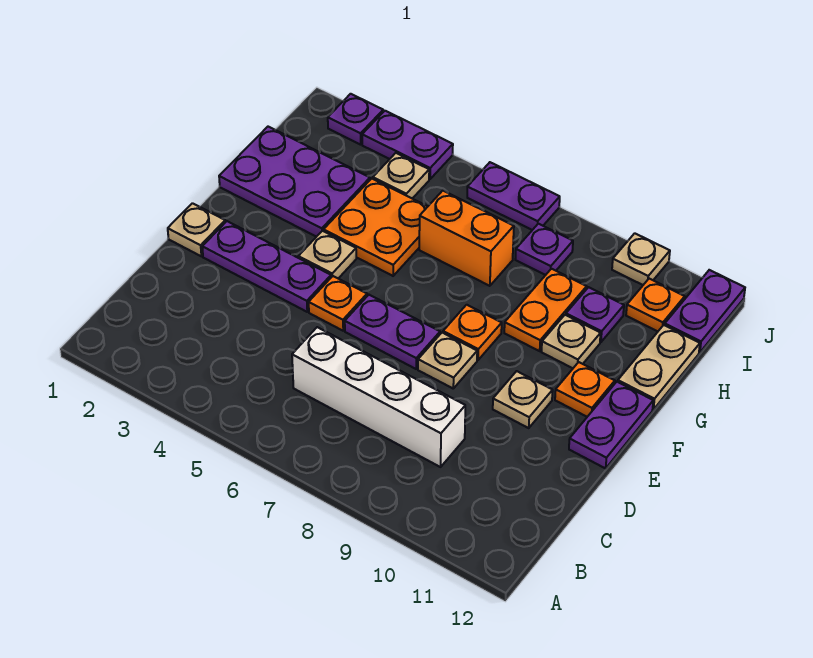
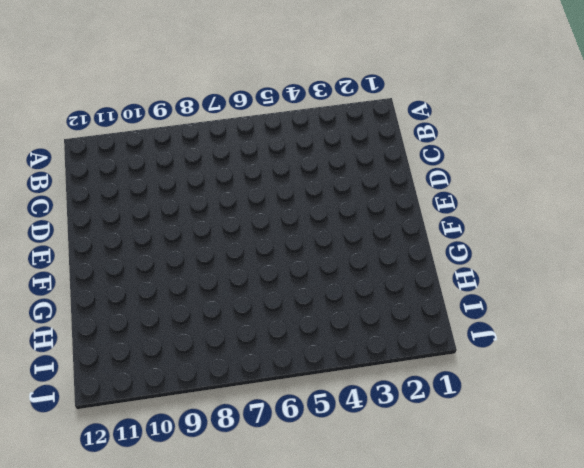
none -> white brick C6:C9 level 1
none -> tan plate E1 level 1
none -> purple plate E2:E4 level 1

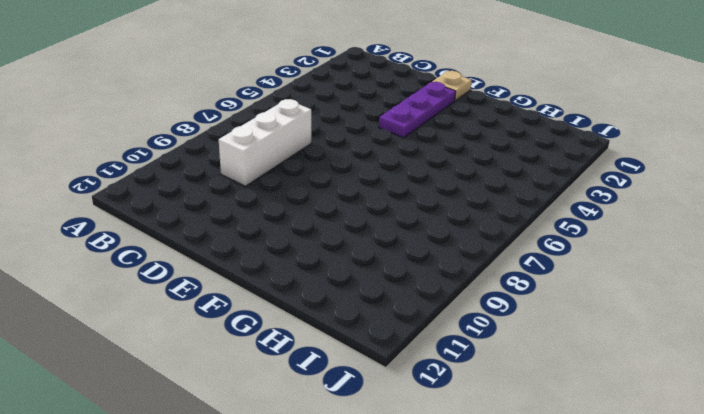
white brick C7:C9 level 1 -> white brick C6:C9 level 1
none -> orange plate E5 level 1
none -> purple plate E6:E7 level 1
none -> tan plate E8 level 1

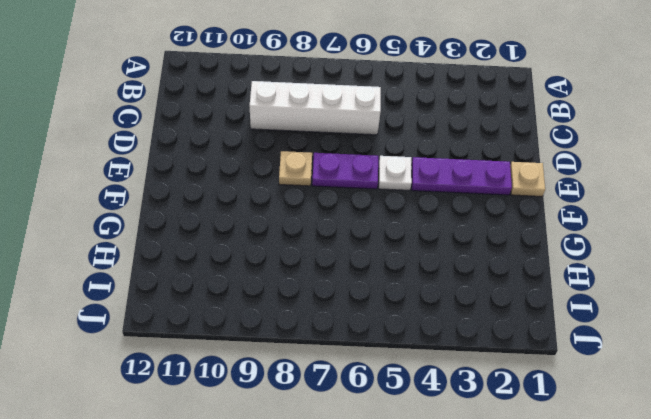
white plate E5 level 1 -> orange plate E5 level 1
none -> tan plate E10 level 1
none -> purple plate E12:F12 level 1
none -> tan plate F4 level 1

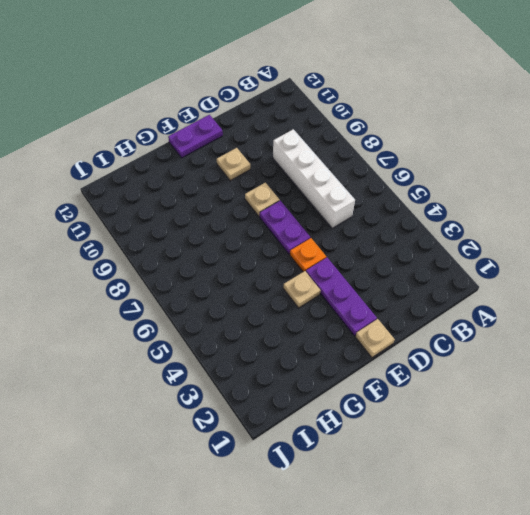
none -> orange plate F8 level 1
none -> orange plate F11 level 1
none -> purple plate G1:H3 level 1

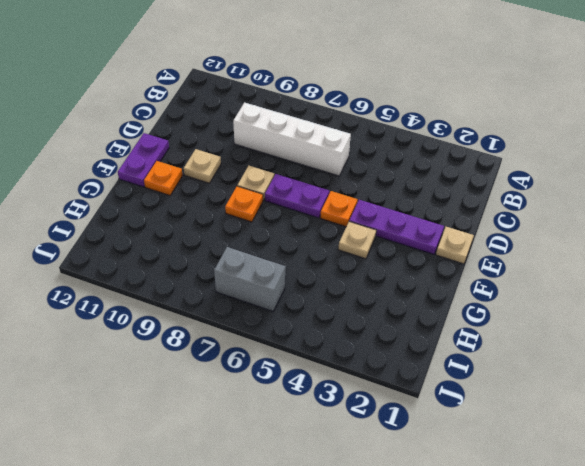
grey brick I6:I7 level 1 -> none
none -> purple plate G1:H3 level 1
none -> orange plate G4:H5 level 1
none -> orange plate G9:H9 level 1

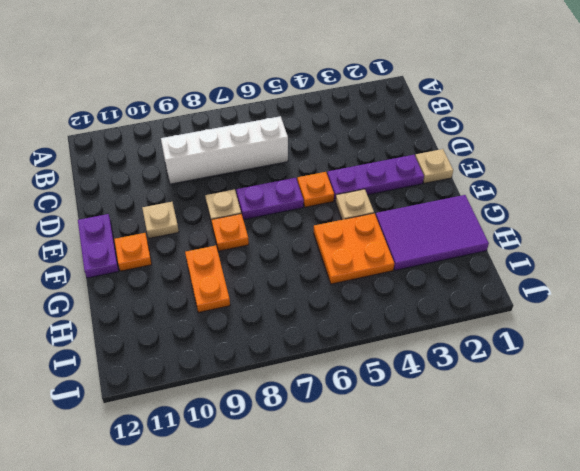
purple tile G1:H3 level 1 -> purple plate G1:H3 level 1
none -> tan plate G10 level 1
none -> tan plate G12:H12 level 1
none -> orange brick H6:H7 level 1

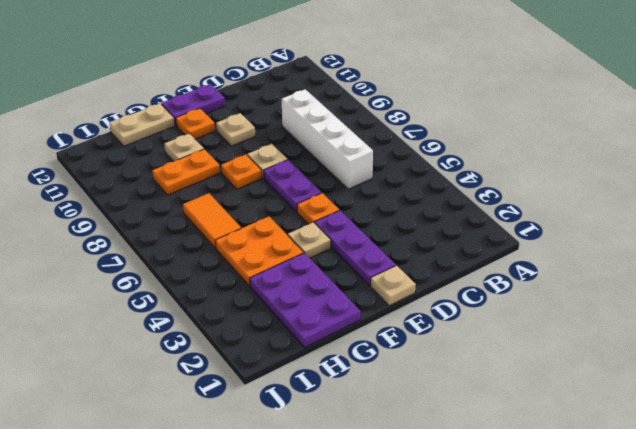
orange tile H6:H7 level 1 -> orange brick H6:H7 level 1
none -> purple plate H10 level 1
none -> tan plate I4 level 1
none -> purple plate I8 level 1

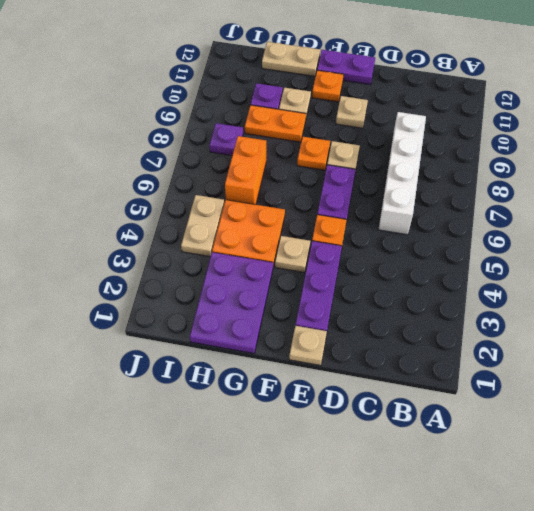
tan plate I4:I5 level 1 -> tan plate I4 level 1
none -> orange plate I11 level 1
none -> purple plate I12:J12 level 1
none -> purple plate J2 level 1

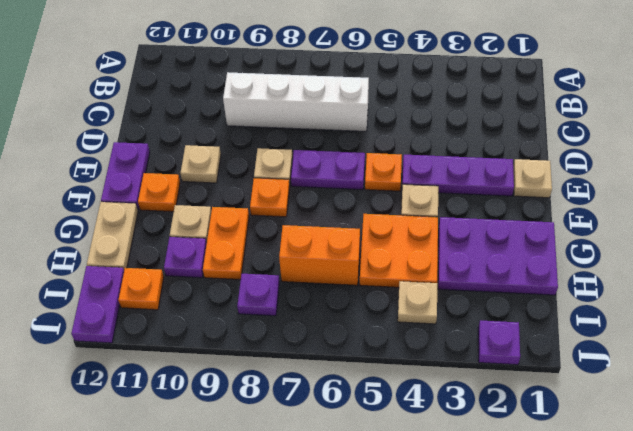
none -> purple plate J3:J4 level 1
none -> purple plate J6:J7 level 1
none -> tan plate J10 level 1

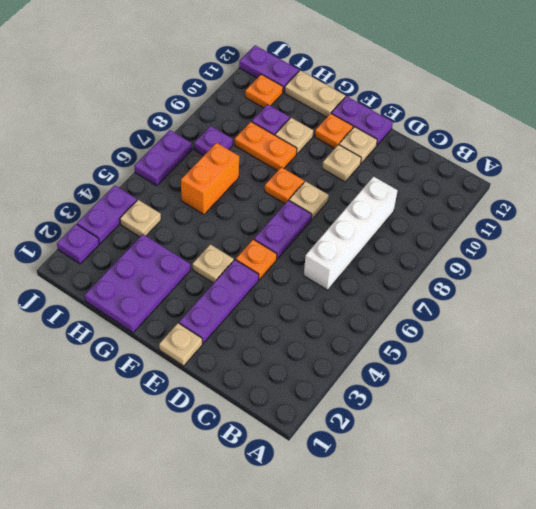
tan plate E11 level 1 -> tan plate J10 level 1
none -> orange plate G4:H5 level 1

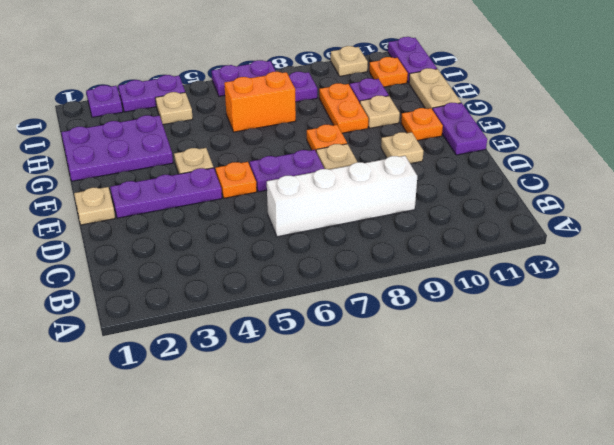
none -> orange plate G4:H5 level 1

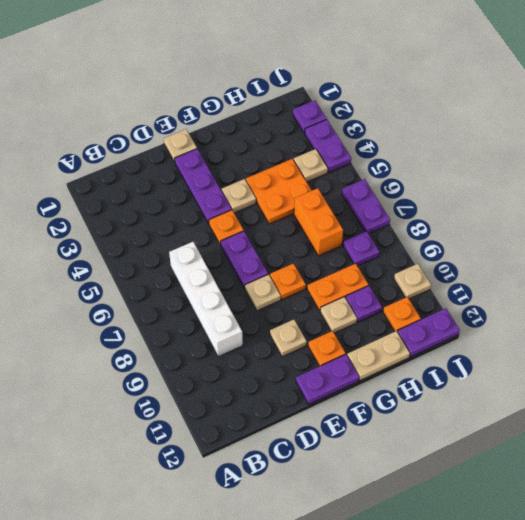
none -> purple plate G1:H3 level 1

